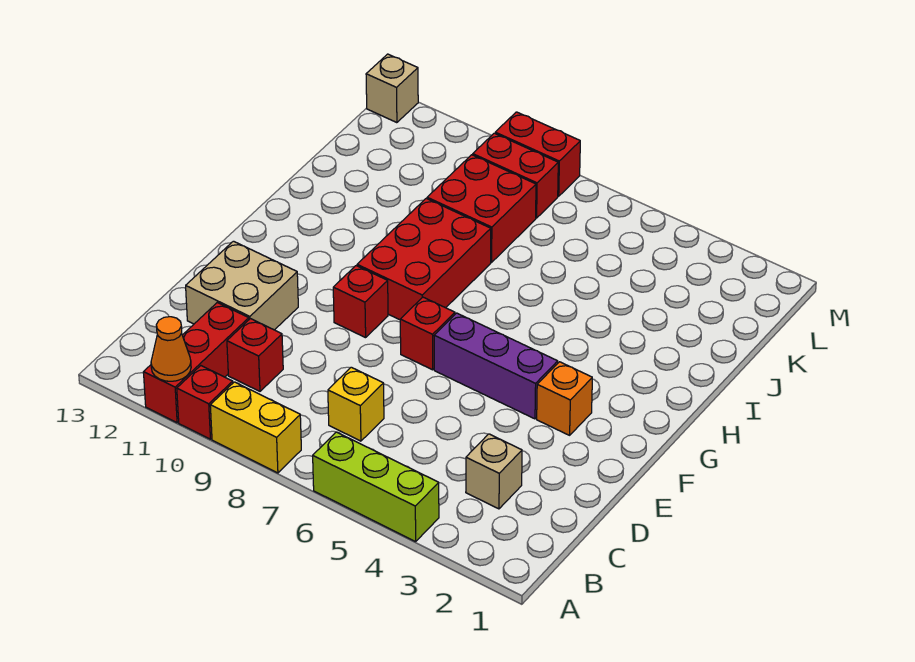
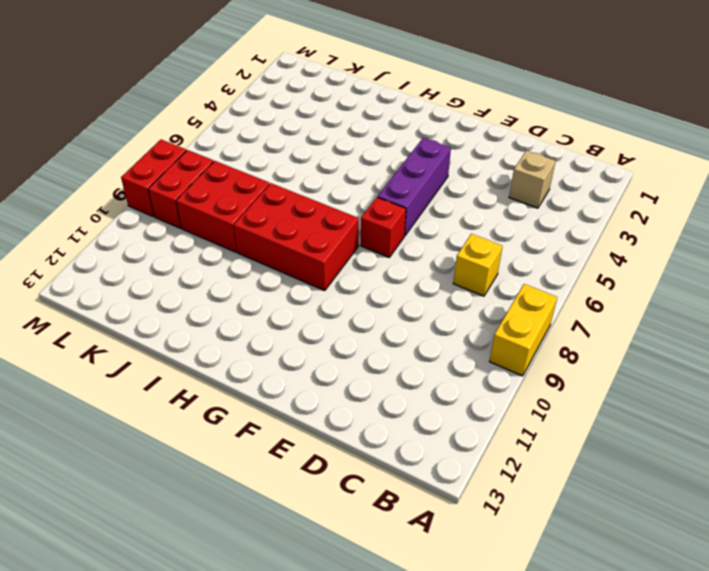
none -> lime brick A4:A6 level 1
none -> red brick A10 level 1
none -> red brick A11:C11 level 1

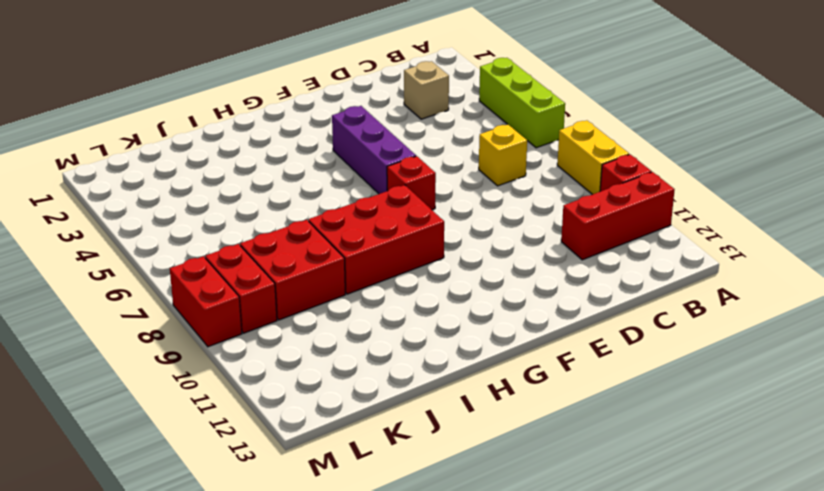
none -> red brick C10 level 1
none -> tan brick D11:E12 level 1
none -> orange brick F3 level 1

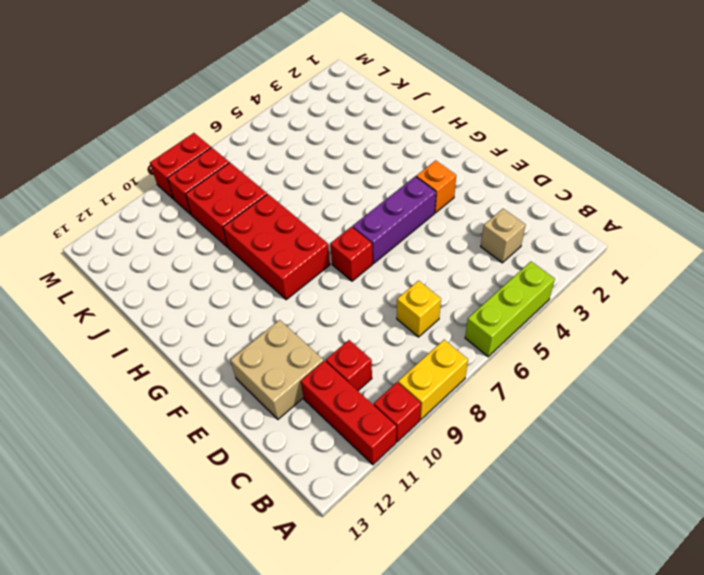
none -> red brick F9 level 1
none -> tan brick M13 level 1
none -> orange cone A11 level 2

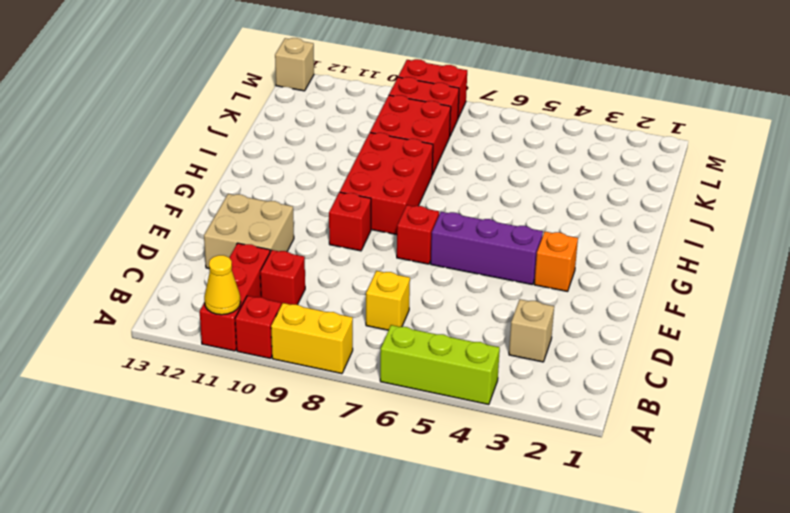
yellow cone A11 level 2 -> orange cone A11 level 2

